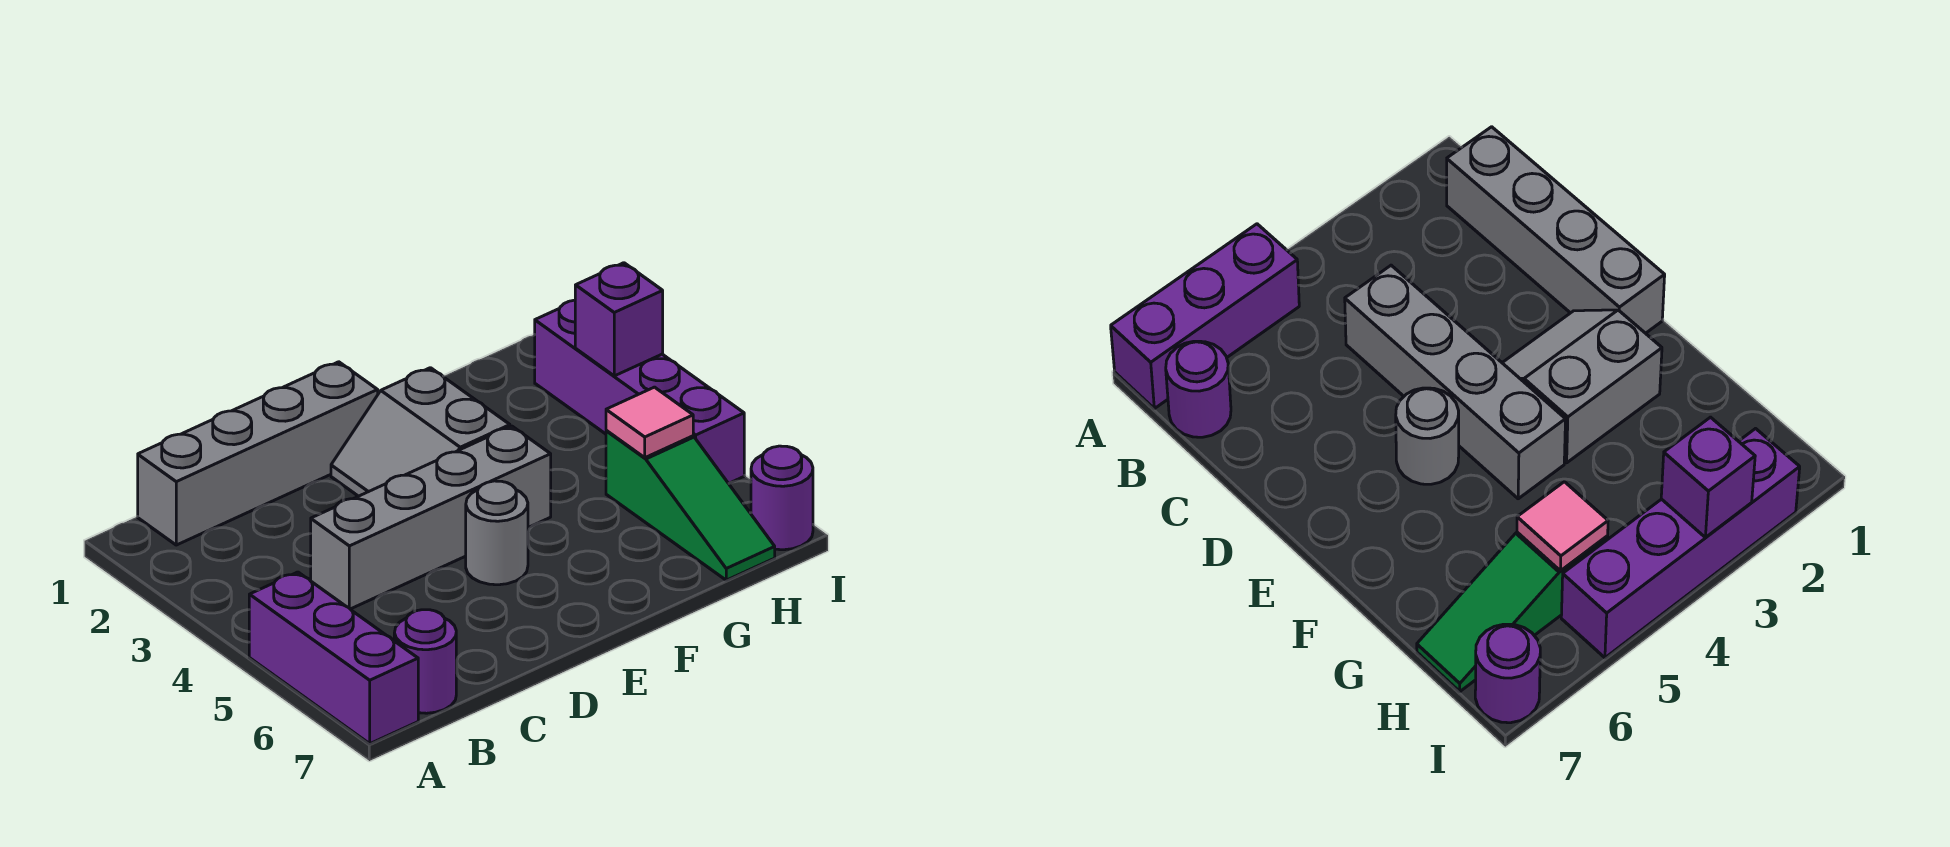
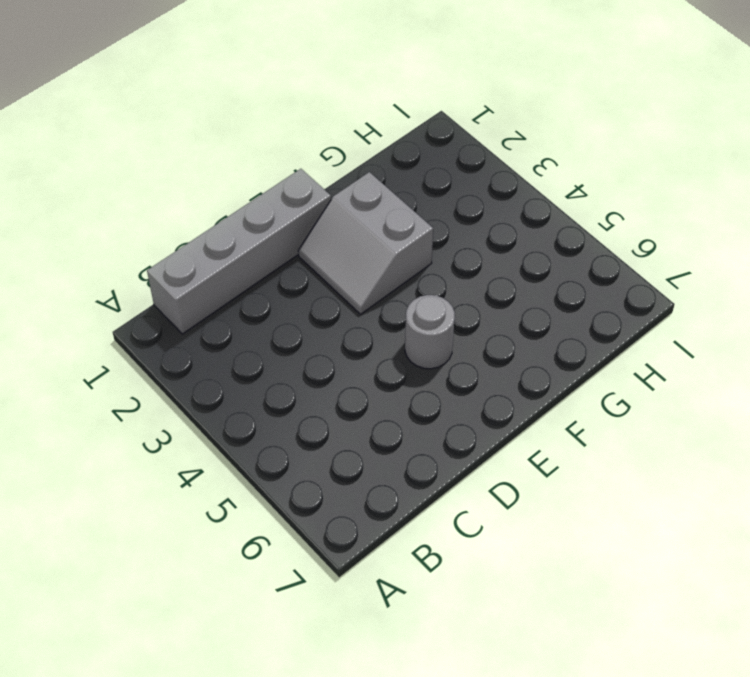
none -> purple brick A5:A7 level 1
none -> purple round brick B7 level 1

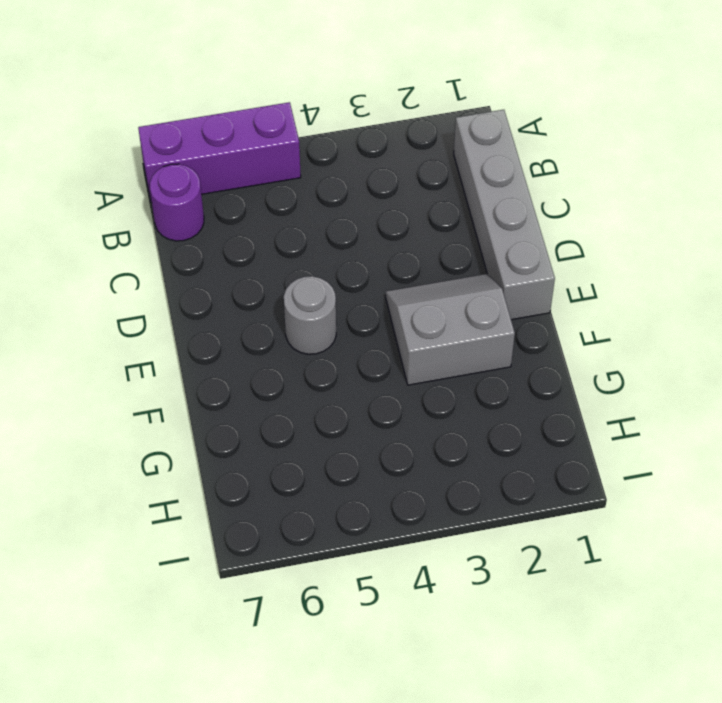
none -> grey brick C4:F4 level 1
none -> green slope H5:H7 level 1 top 5

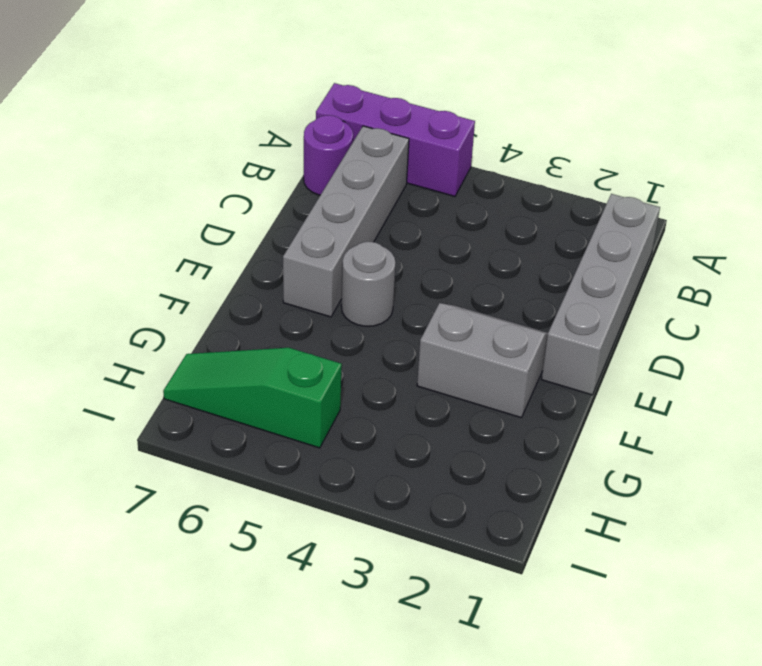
grey brick B6:E6 level 1 -> grey brick C4:F4 level 1
none -> purple brick I2:I5 level 1
none -> purple round brick I7 level 1

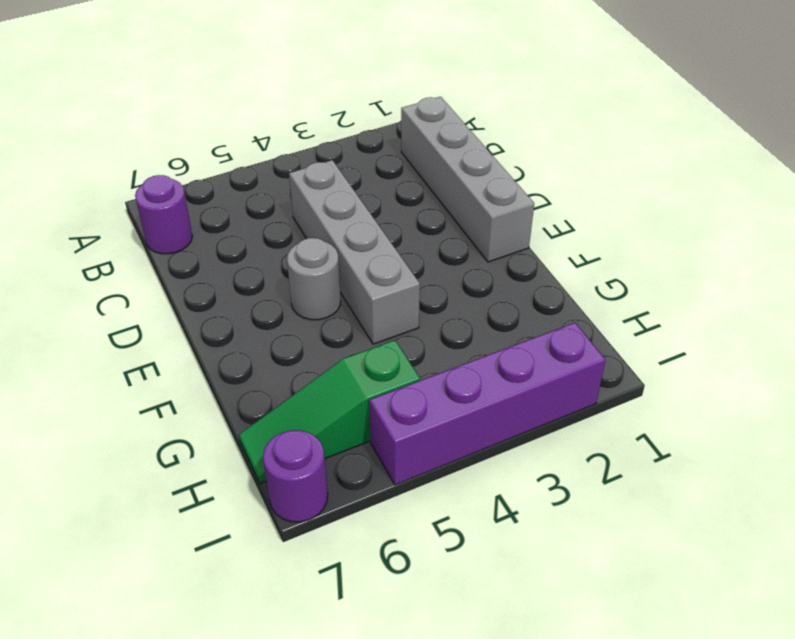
none -> purple brick A5:A7 level 1
none -> grey slope E2:F3 level 1 top F

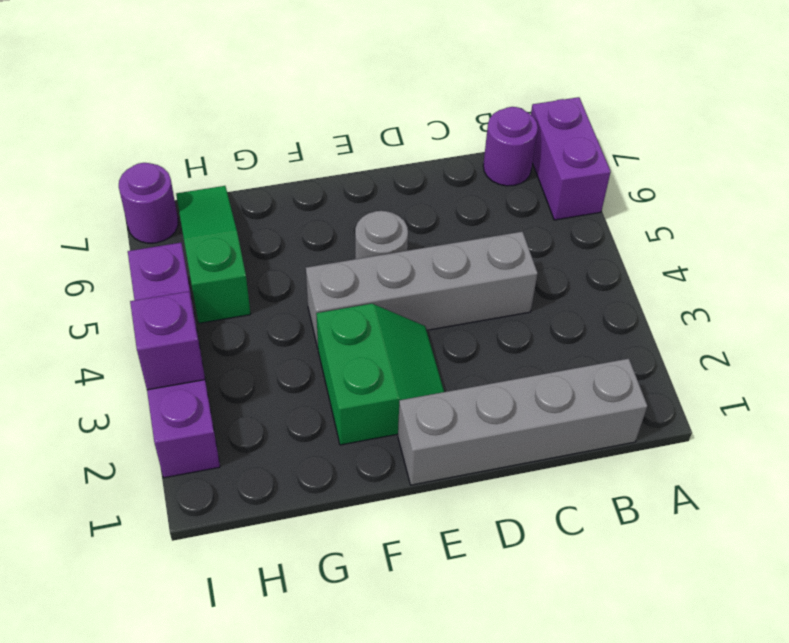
purple brick A6:A7 level 1 -> purple brick A5:A7 level 1
green slope E2:F3 level 1 top F -> grey slope E2:F3 level 1 top F
none -> pink tile H5 level 2

